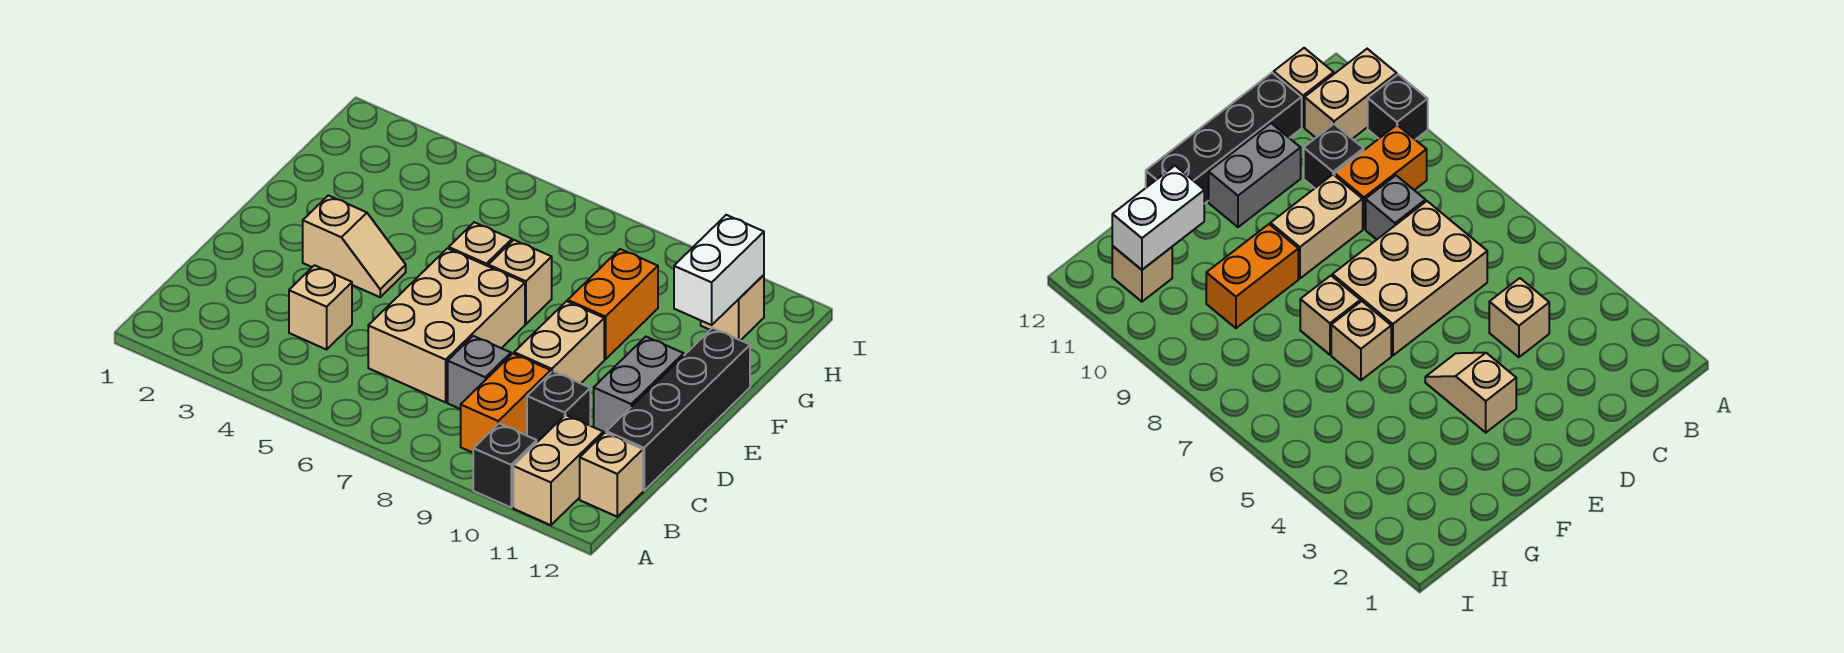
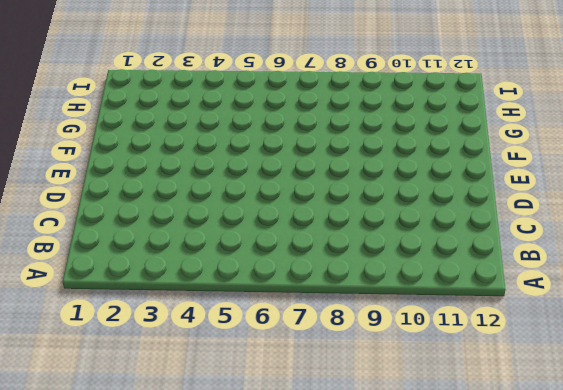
none -> black brick A10 level 1
none -> tan brick A11:B11 level 1
none -> orange brick B9:C9 level 1

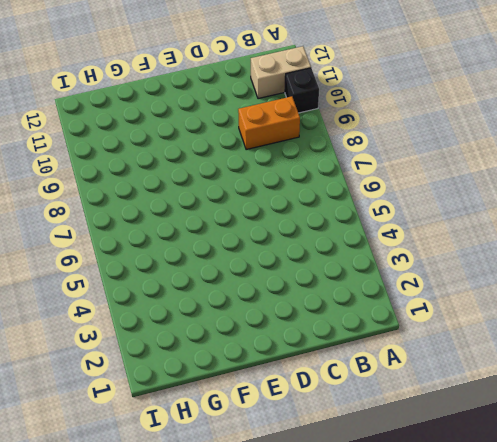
none -> tan brick B12 level 1
none -> tan brick C4 level 1
none -> tan brick C6:E7 level 1

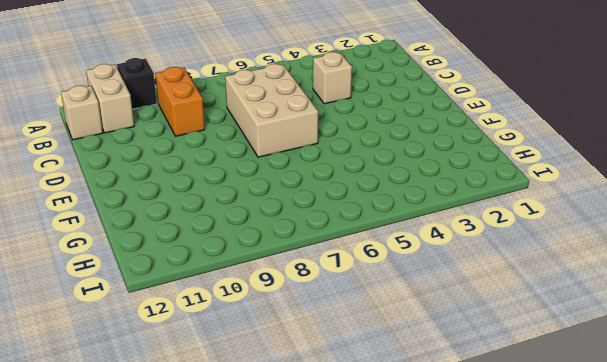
none -> grey brick C8 level 1
none -> black brick C10 level 1
none -> black brick C12:F12 level 1

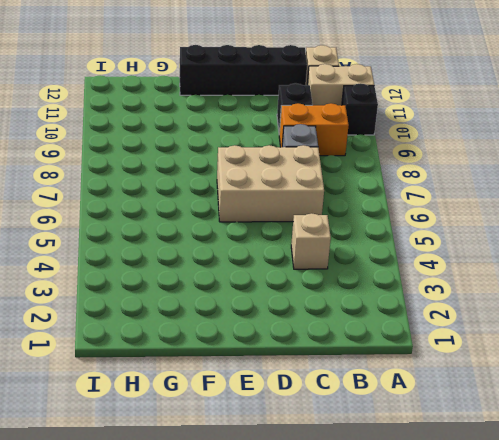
none -> tan brick D9:E9 level 1
none -> grey brick D11:E11 level 1
none -> tan slope E3:E4 level 1 top 3

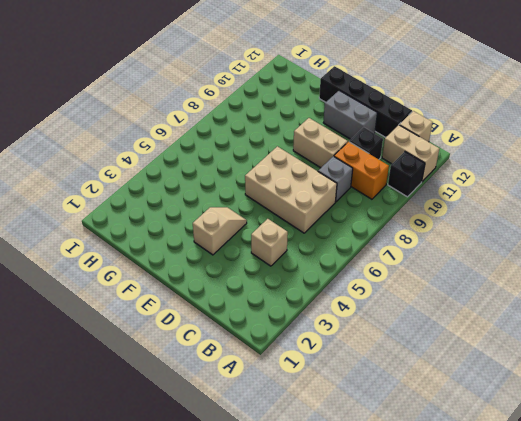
none -> tan brick F6 level 1
none -> tan brick F7 level 1
none -> orange brick F9:G9 level 1

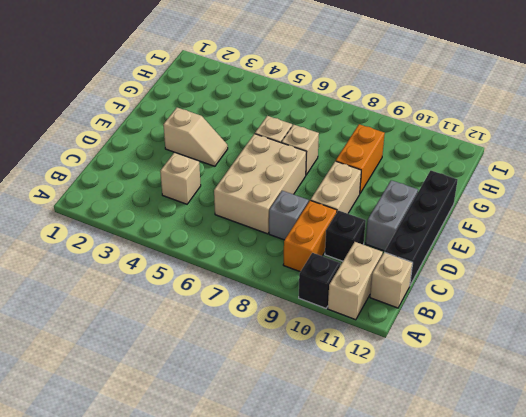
none -> tan brick H11 level 1
none -> white brick G11:H11 level 2

